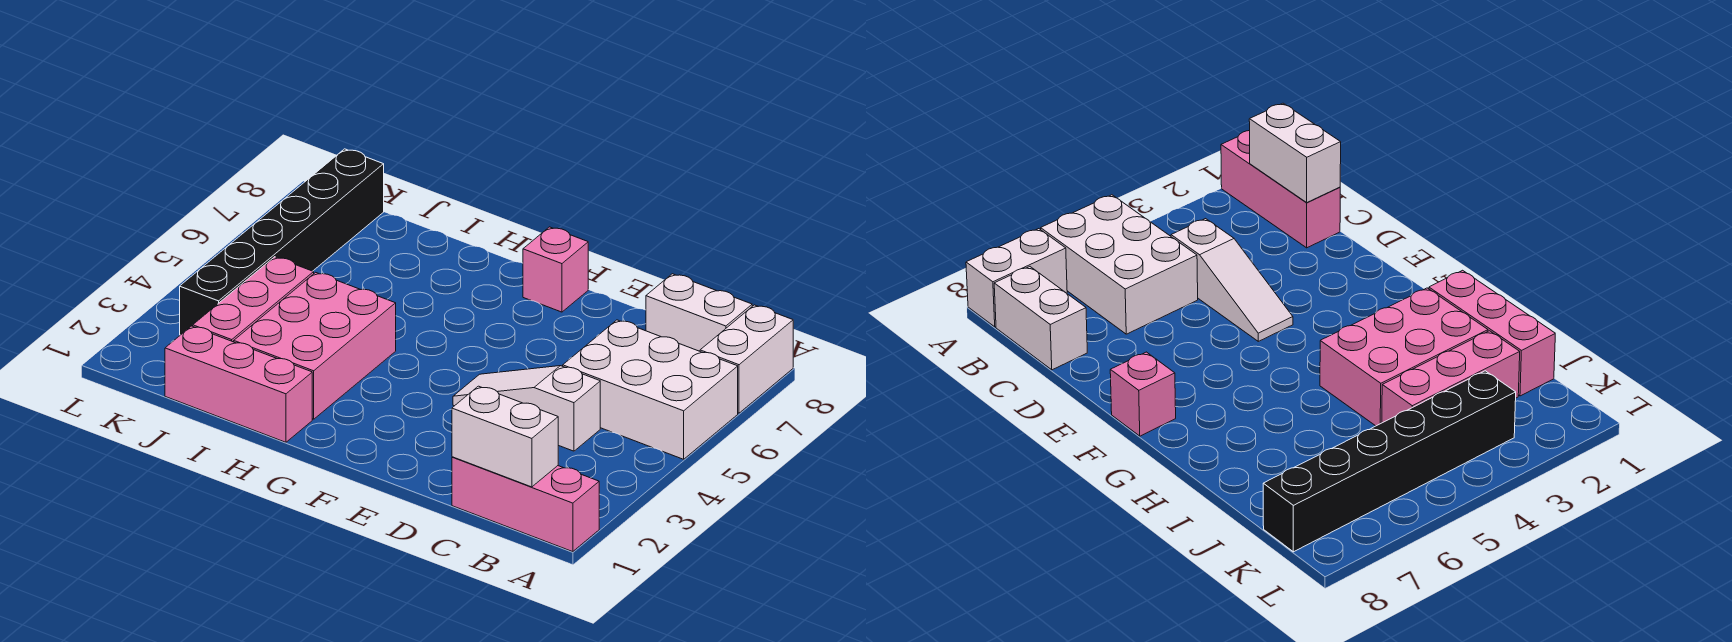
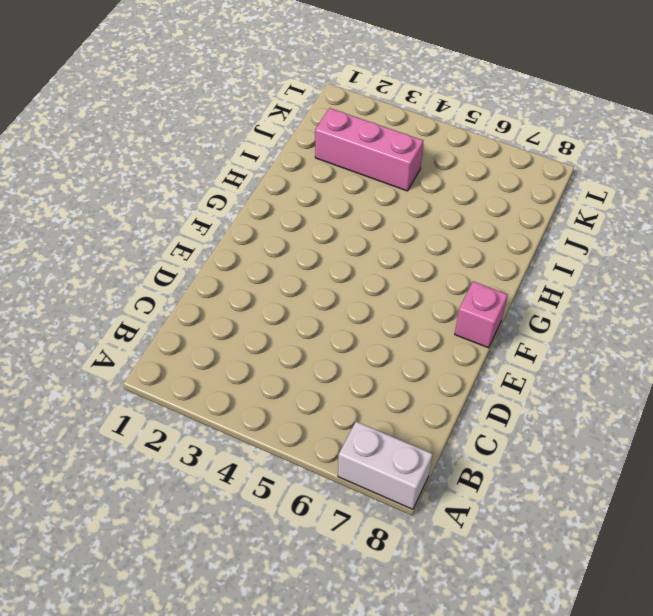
none -> pink brick A1:C1 level 1
none -> white brick A5:C6 level 1

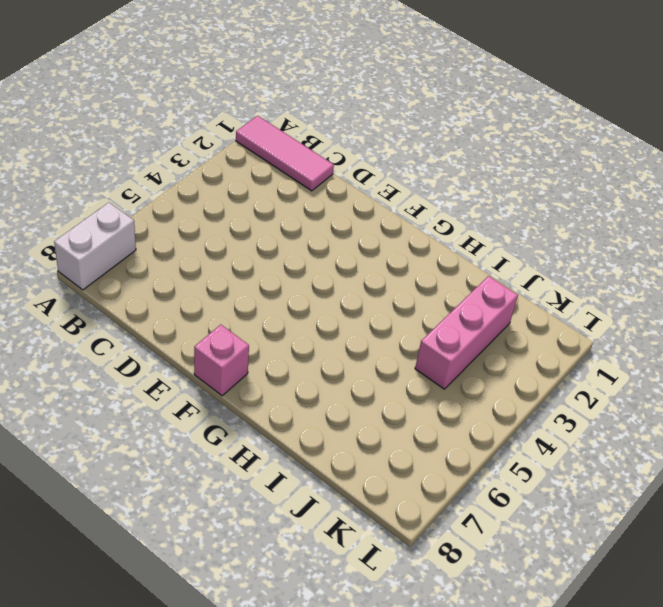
pink tile A1:C1 level 1 -> pink brick A1:C1 level 1
none -> white brick A5:C6 level 1
none -> white brick B8:C8 level 1

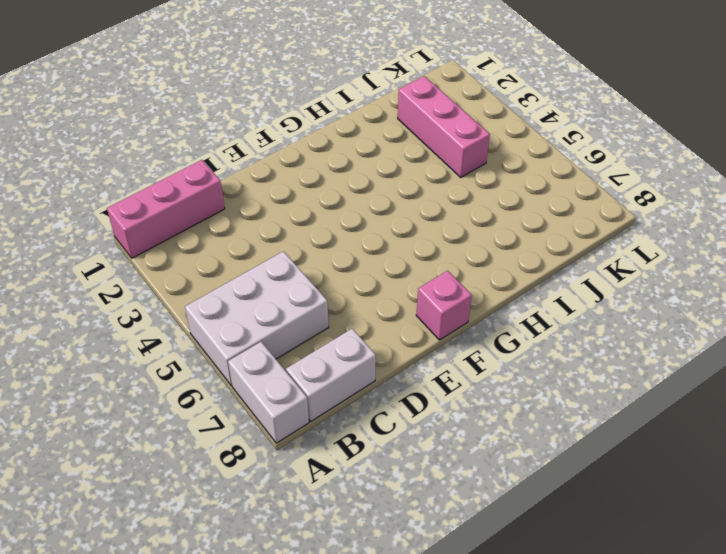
none -> white slope C4:E4 level 1 top C
none -> pink brick H1:J1 level 1

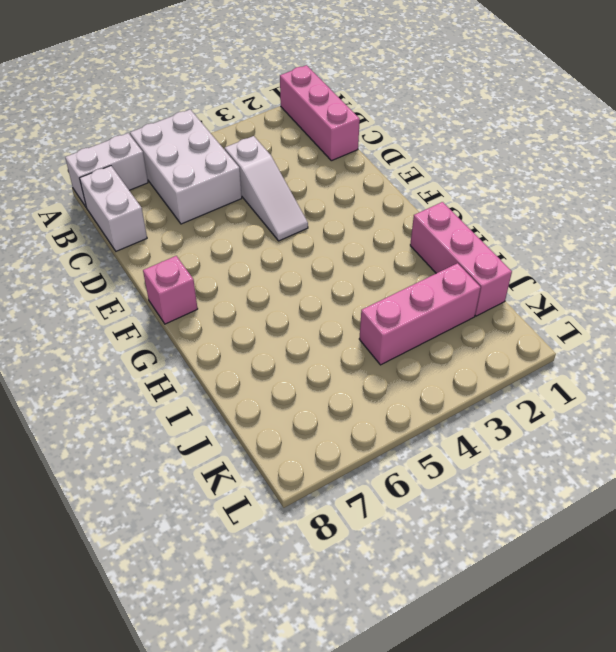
none -> pink brick H2:I4 level 1
none -> black brick K3:K8 level 1

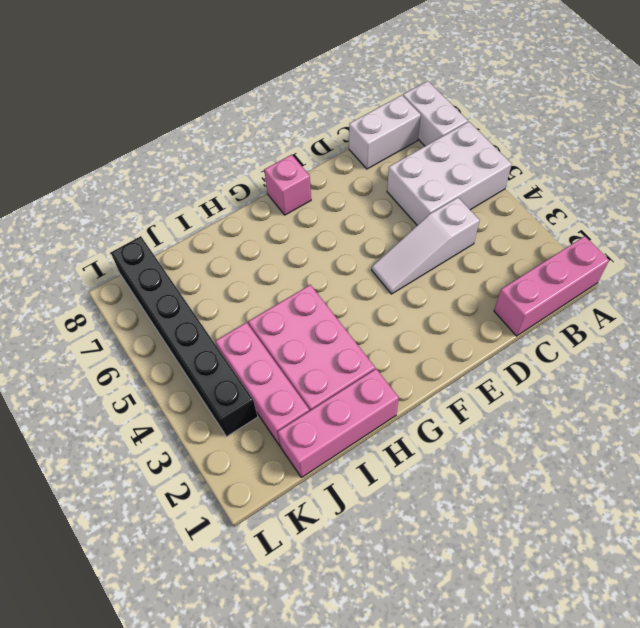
none -> white brick B1:C1 level 2

